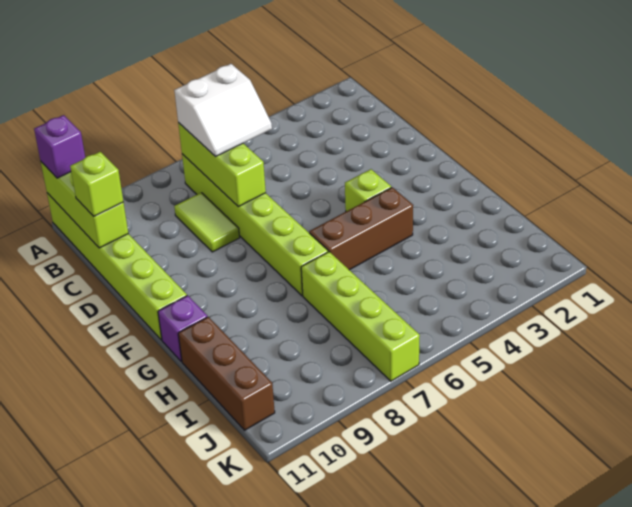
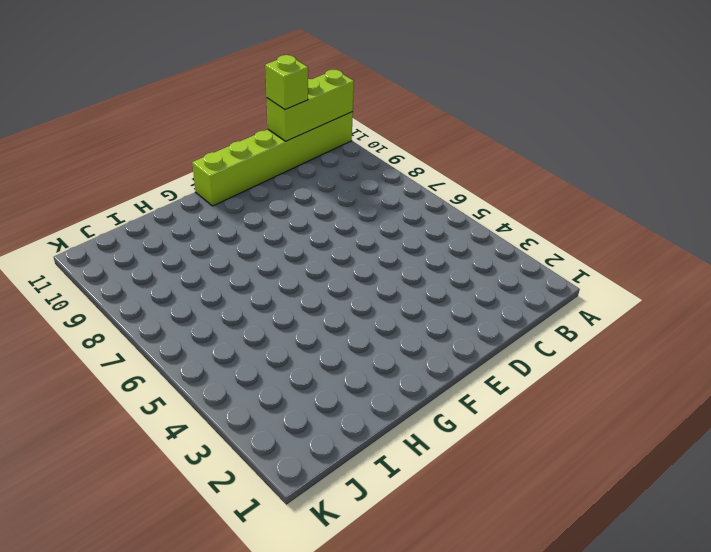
none -> lime brick B7:G7 level 1
none -> lime tile C8:D8 level 1
none -> lime brick F4 level 1

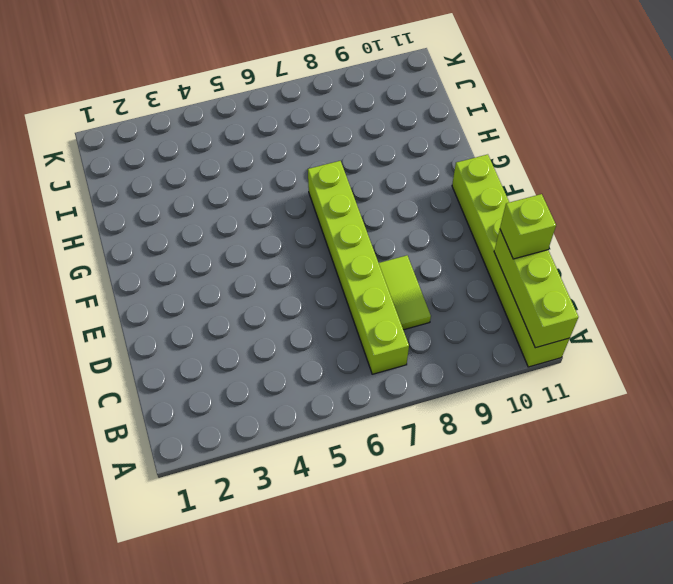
none -> lime brick F4 level 1
none -> brown brick G4:G6 level 1
none -> purple brick G11 level 1

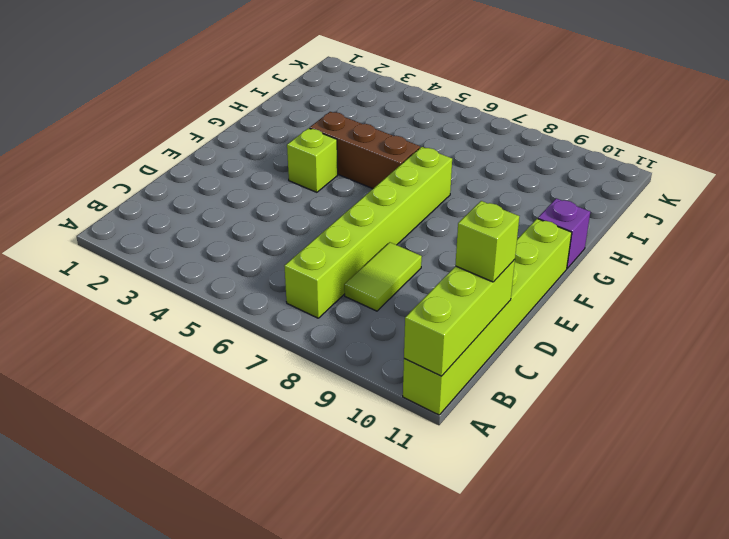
none -> lime brick H7:K7 level 1
none -> brown brick H11:J11 level 1
none -> lime brick B7:D7 level 2

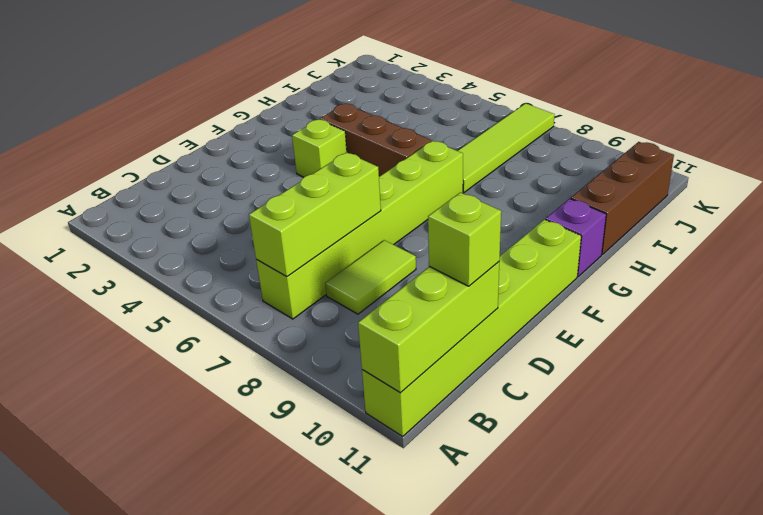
lime tile H7:K7 level 1 -> lime brick H7:K7 level 1
none -> purple brick A11 level 3
none -> white slope B6:C7 level 3 top B

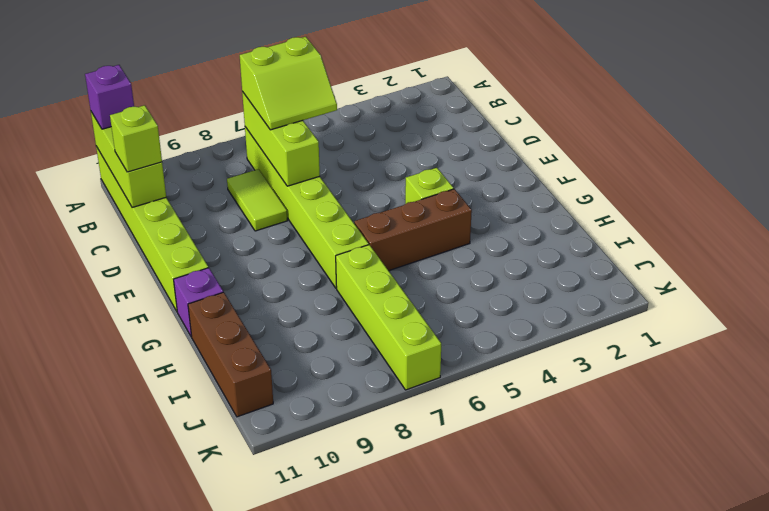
lime slope B6:C7 level 3 top B -> white slope B6:C7 level 3 top B

